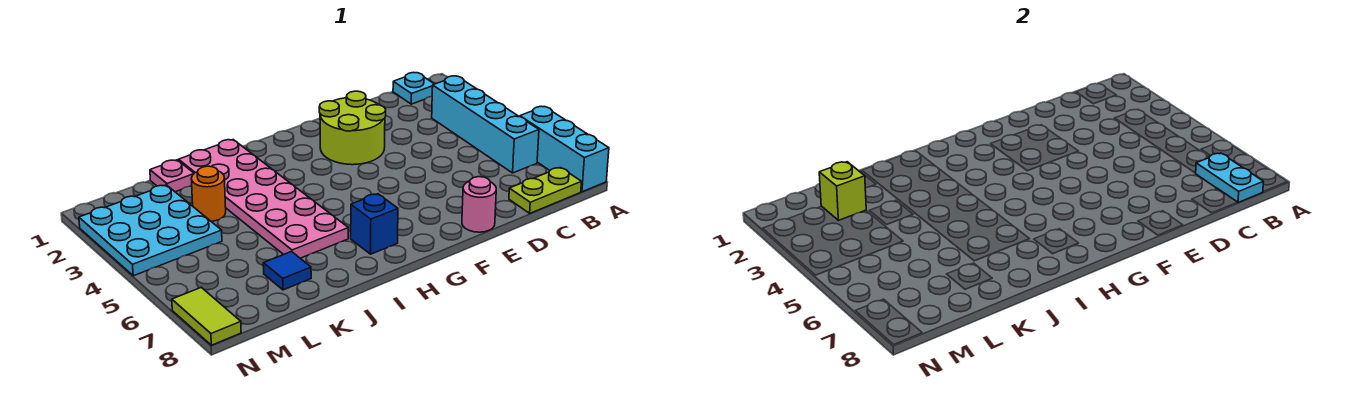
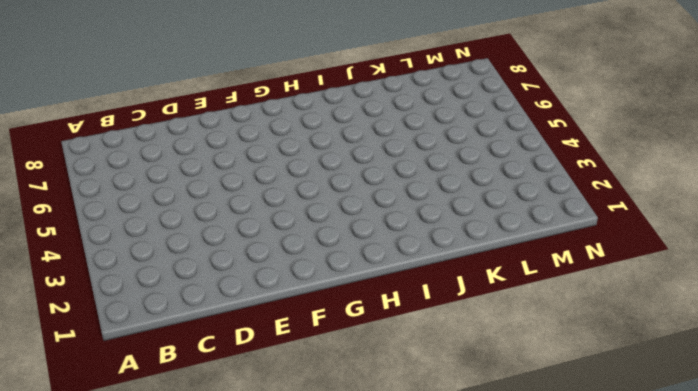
none -> cyan brick A6:A8 level 1
none -> cyan plate B1 level 1
none -> cyan brick B3:B6 level 1

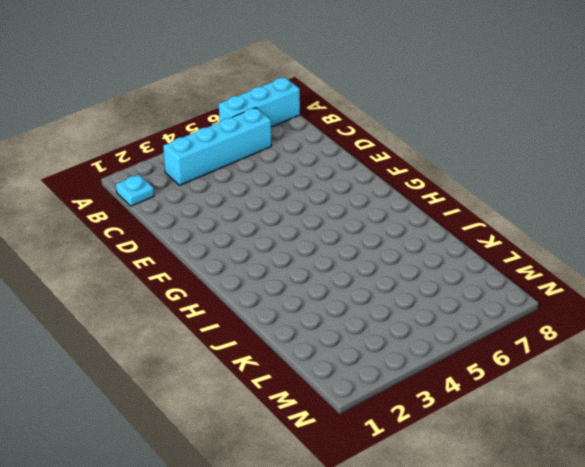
none -> lime plate B8:C8 level 1
none -> lime round brick E2:F3 level 1
none -> pink round brick E8 level 1

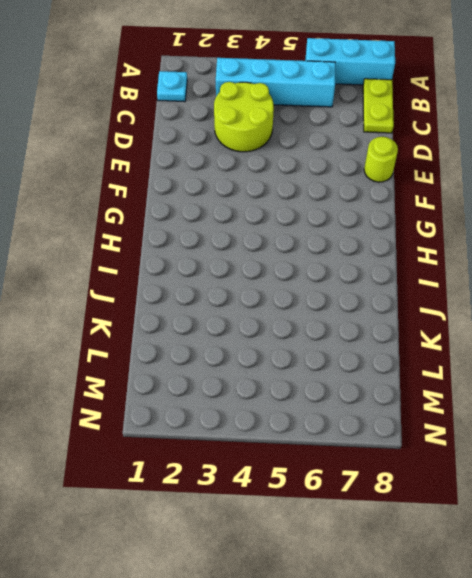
lime round brick C3:D4 level 1 -> lime round brick E2:F3 level 1
lime round brick E8 level 1 -> pink round brick E8 level 1
none -> blue brick H7 level 1
none -> pink plate I1:J6 level 1
none -> pink plate K1 level 1

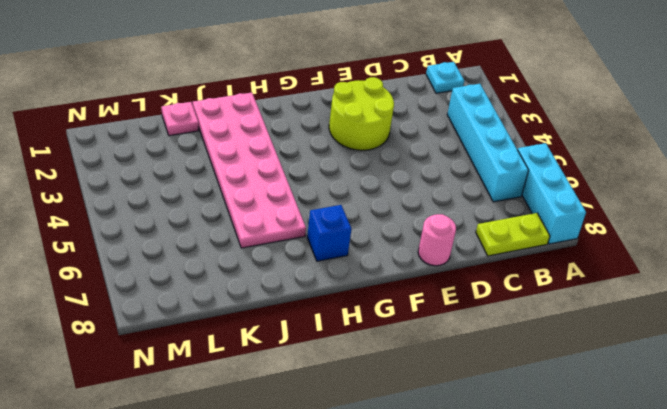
none -> orange round brick K3 level 1
none -> blue tile K7 level 1
none -> cyan plate L2:N4 level 1

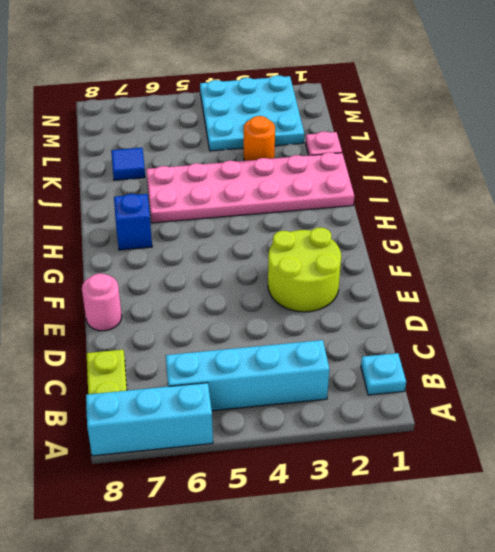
none -> lime tile N7:N8 level 1
none -> cyan plate B7:B8 level 2
none -> lime brick L2 level 2

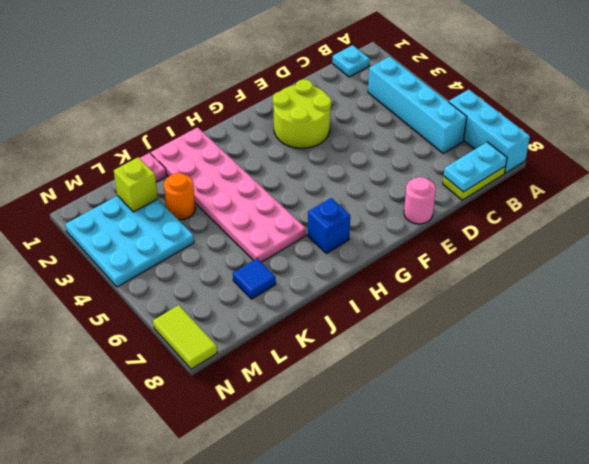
cyan plate B8:C8 level 2 -> cyan plate B7:B8 level 2

